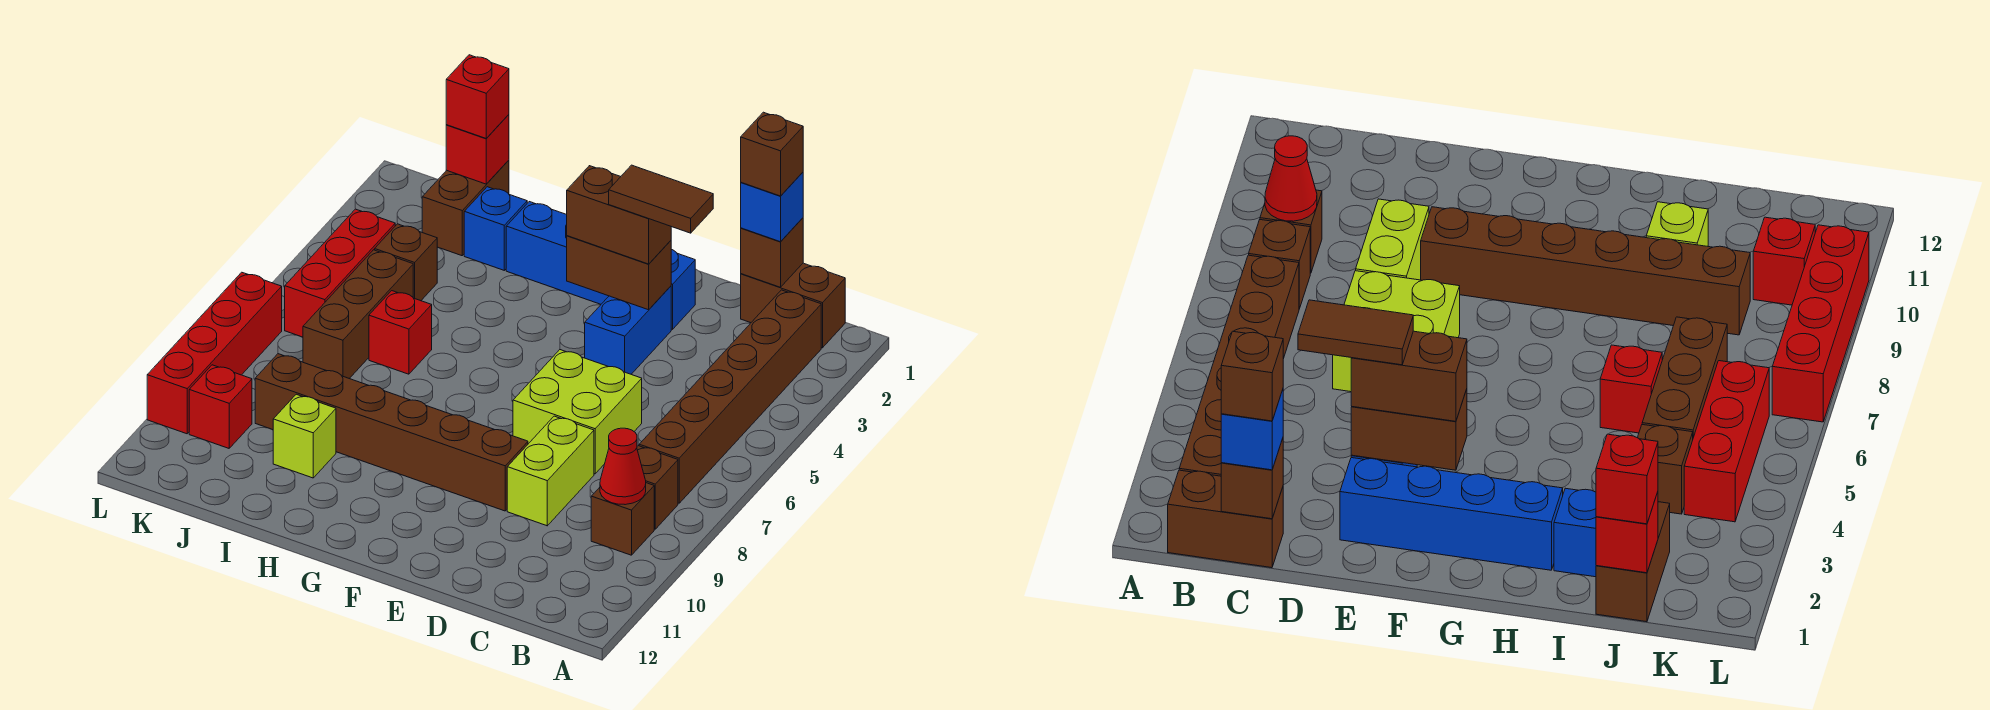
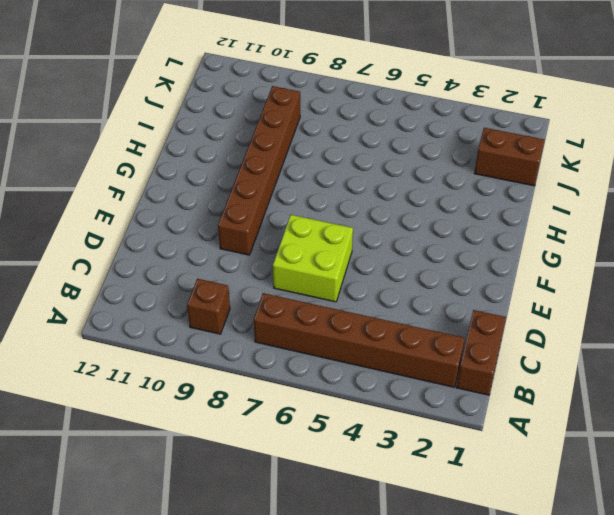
none -> brown brick B8 level 1
none -> lime brick D8:D9 level 1
none -> blue brick E2:H2 level 1

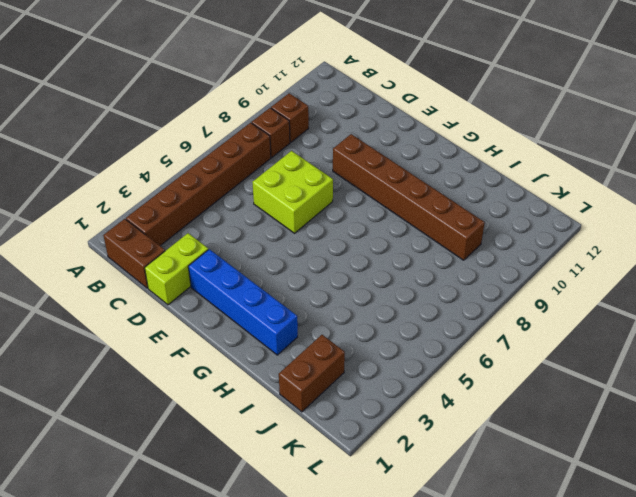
lime brick D1:D2 level 1 -> lime brick D8:D9 level 1
none -> blue brick E3:E4 level 1
none -> blue brick I2 level 1
none -> red brick I6 level 1

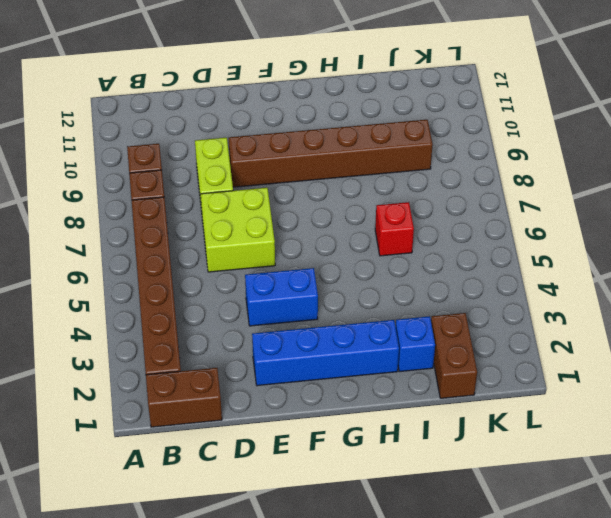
blue brick E4:F4 level 1 -> blue brick E3:E4 level 1
none -> lime brick I10 level 1
none -> brown brick J4 level 1
none -> brown brick J5:J7 level 1

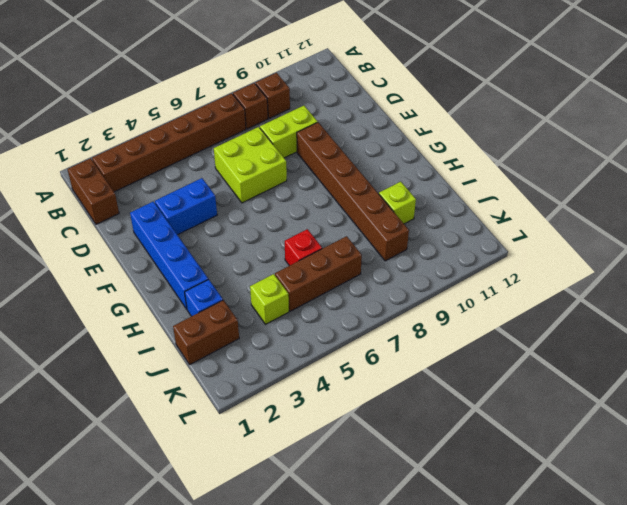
lime brick J4 level 1 -> brown brick J4 level 1
none -> red brick K4:K6 level 1
none -> red brick K10 level 1
none -> red brick L7:L10 level 1

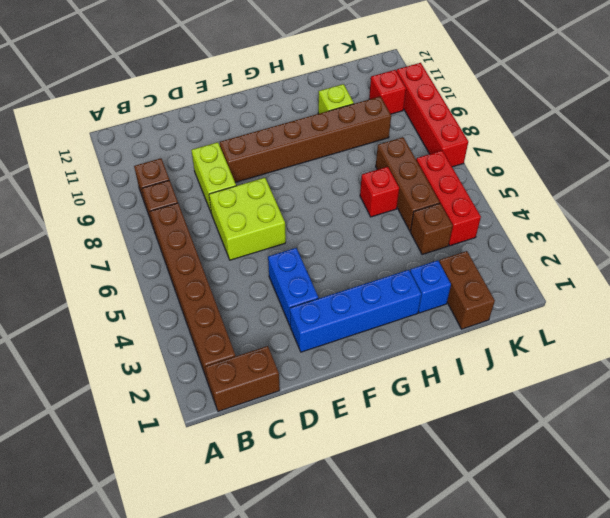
none -> red cone B9 level 2
none -> brown brick C1 level 2
none -> brown brick E3:F3 level 2

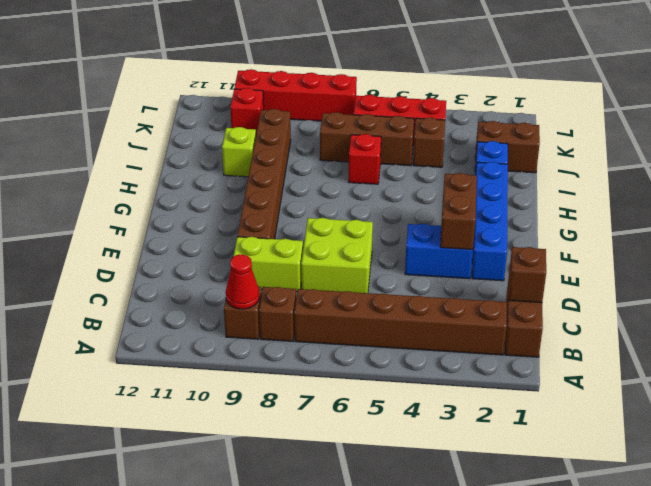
none -> red brick J1 level 2
none -> blue brick C1 level 3
none -> brown brick E3:F3 level 3

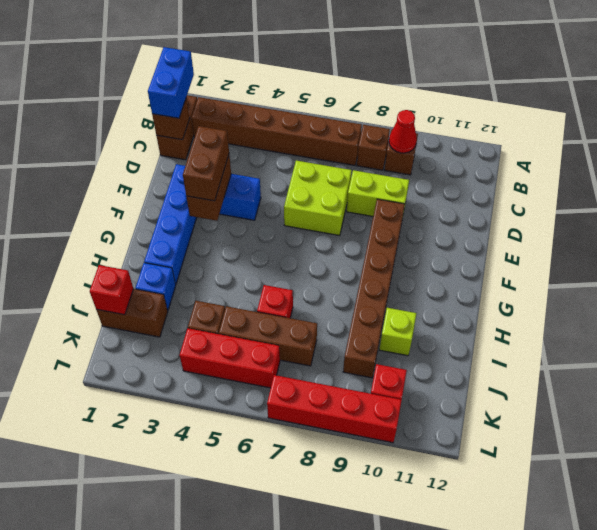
blue brick B1:C1 level 3 -> blue brick C1 level 3
none -> red brick J1 level 3
none -> brown brick C1 level 4
none -> brown tile D3:E3 level 4

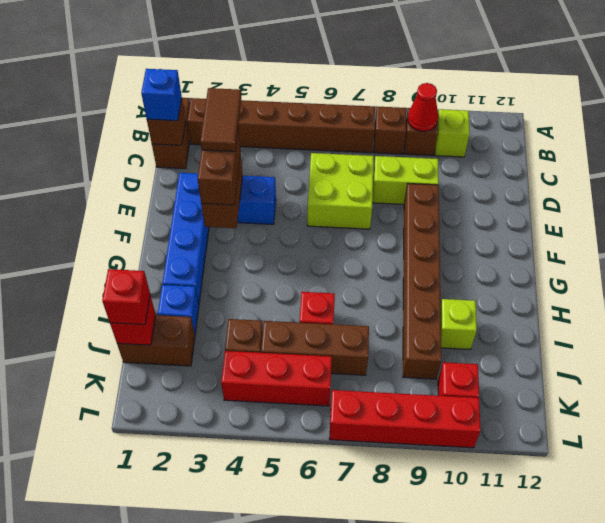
lime brick B10 level 1 -> none
none -> brown brick C1 level 4

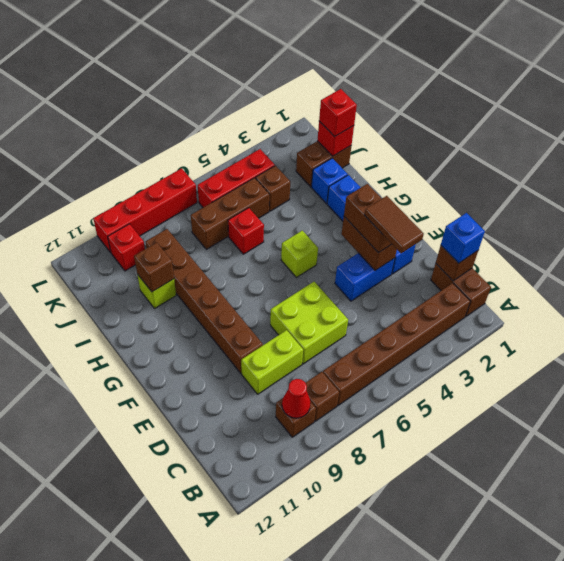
lime brick G5 level 1 -> none
brown brick I10 level 2 -> brown brick C1 level 4

